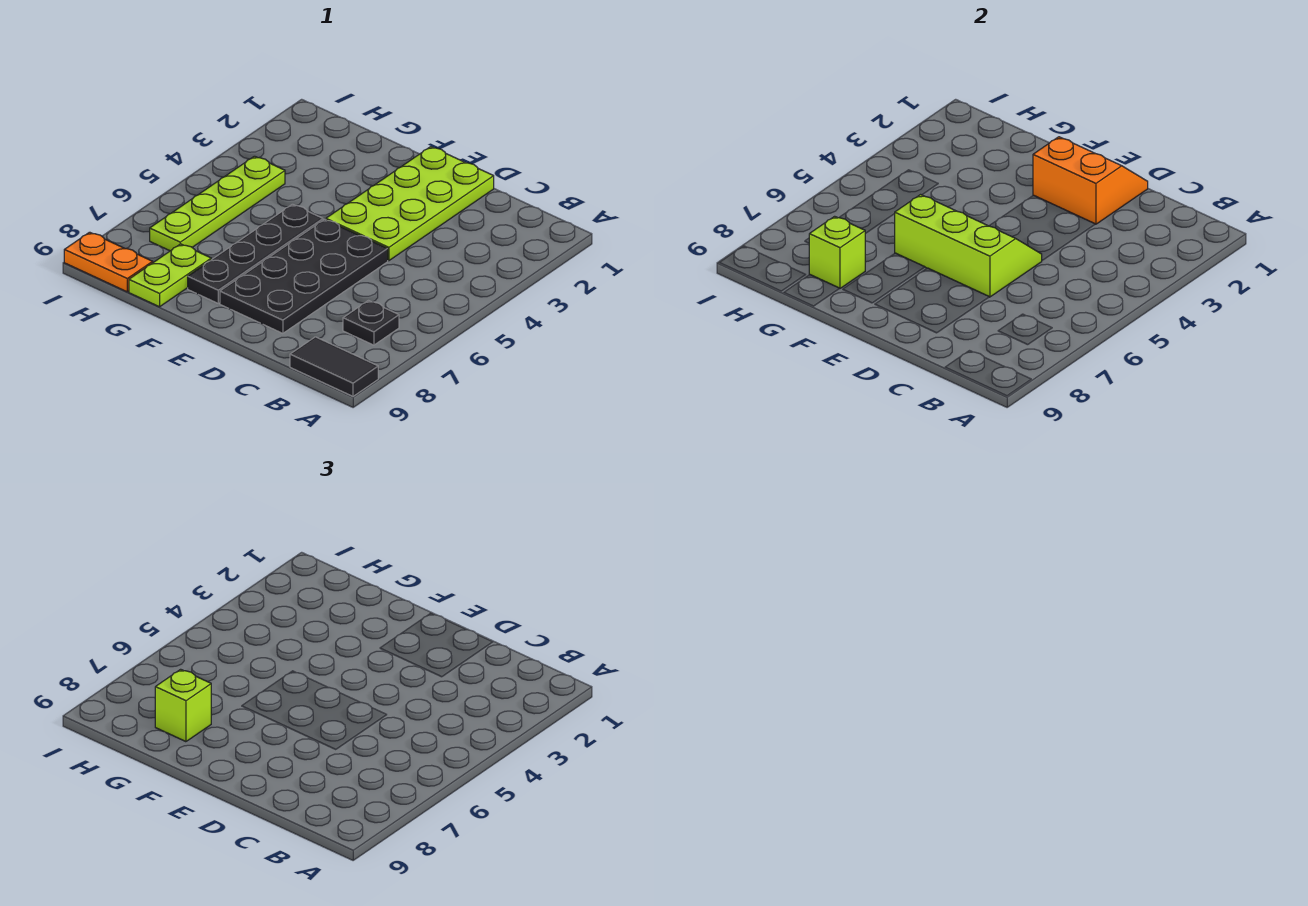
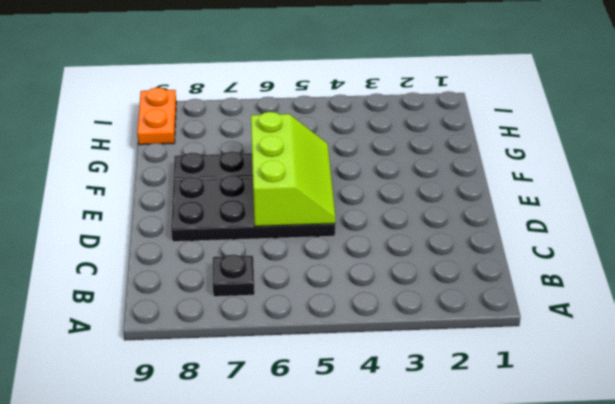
none -> black tile A9:B9 level 1
none -> lime plate D1:E4 level 1
none -> lime plate G8:G9 level 1

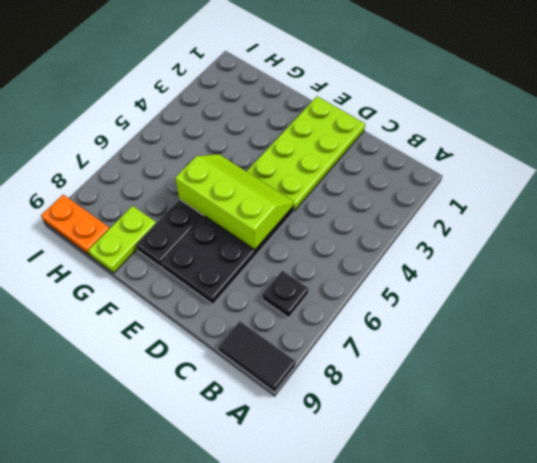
none -> lime plate H4:H7 level 1
none -> orange slope D1:E2 level 2 top 2
none -> lime brick G8 level 2

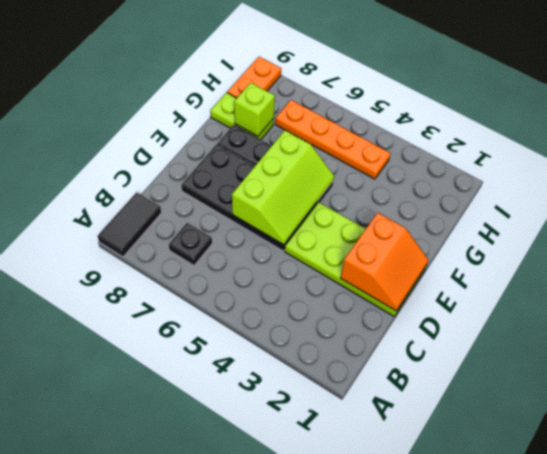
orange plate H4:H7 level 1 -> lime plate H4:H7 level 1
none -> lime brick G8 level 3

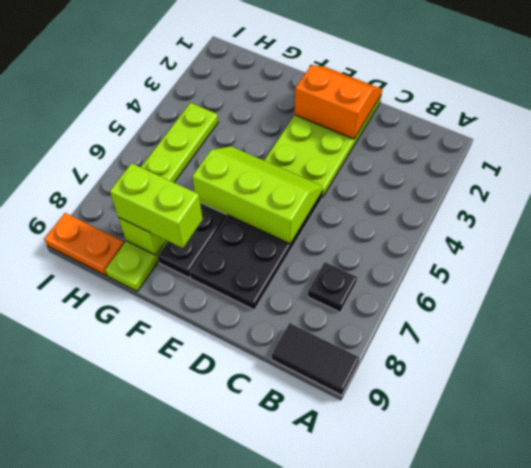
lime brick F8:G8 level 3 -> lime brick G8 level 3

